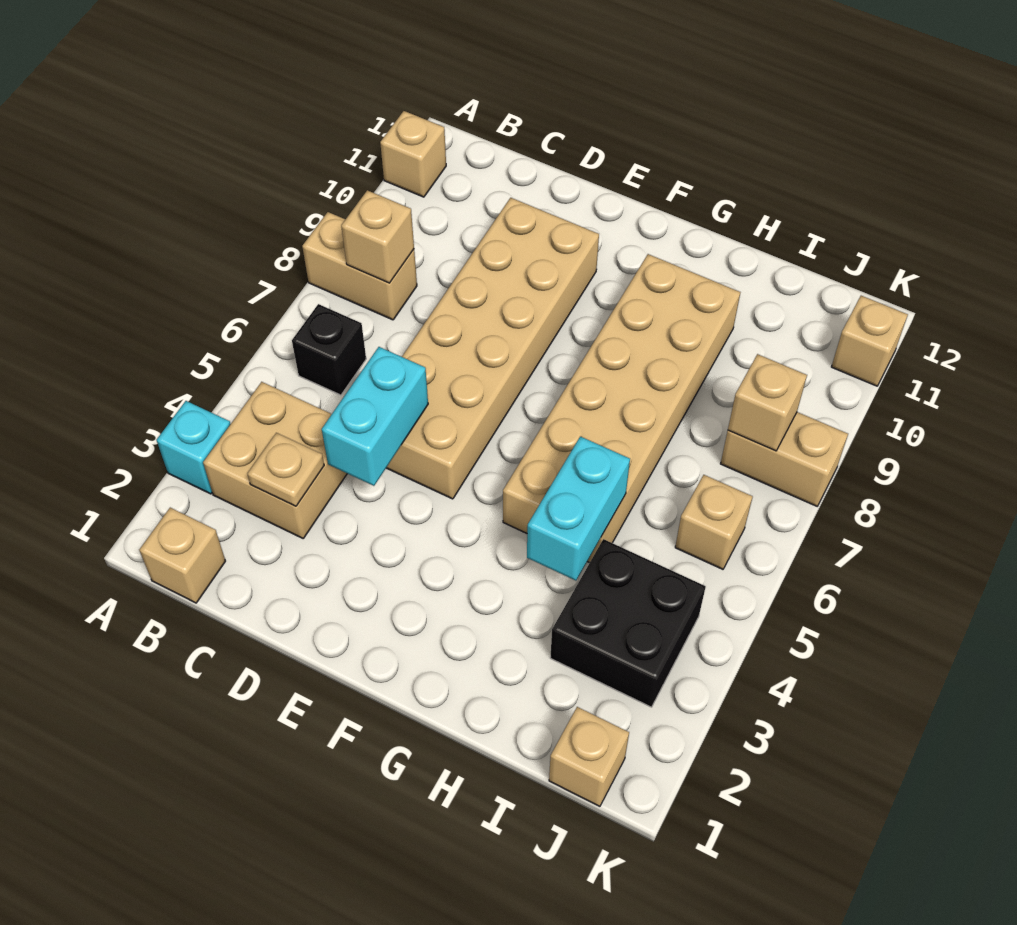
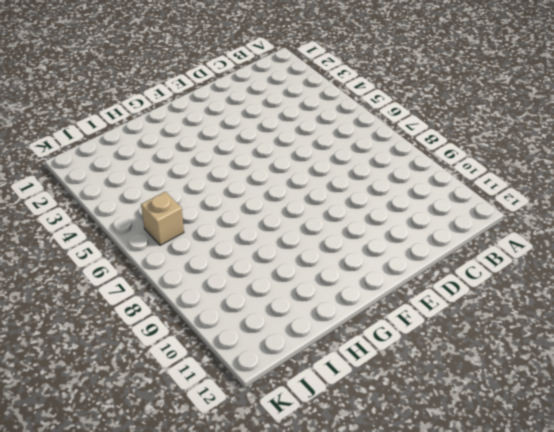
none -> cyan brick A3 level 1
none -> tan brick A8:B8 level 1
none -> tan brick A11 level 1

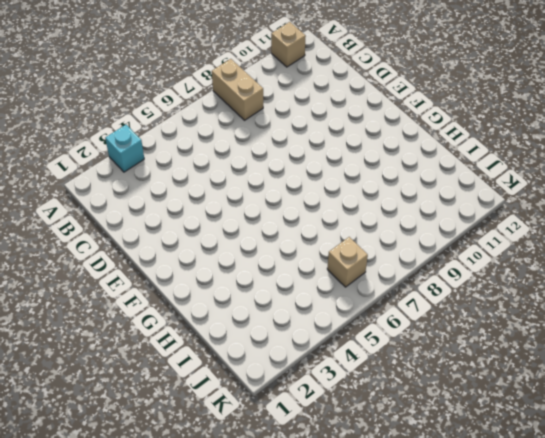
none -> tan brick B1 level 1
none -> tan brick B3:C4 level 1
none -> black brick B6 level 1

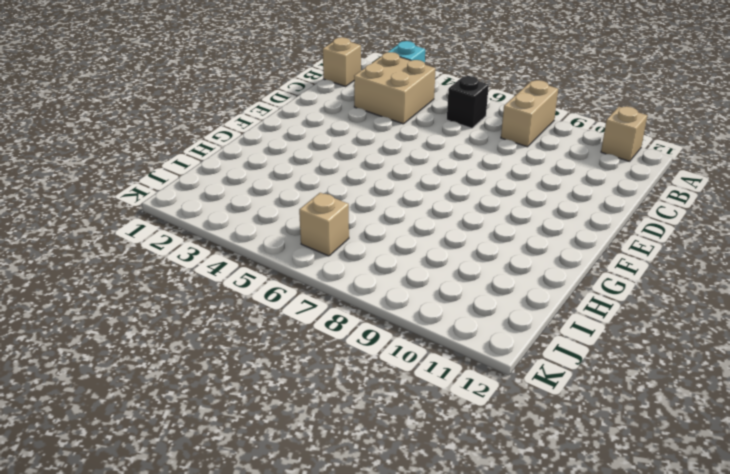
none -> tan brick D5:E10 level 1
none -> tan brick G5:H10 level 1
none -> black brick I3:J4 level 1

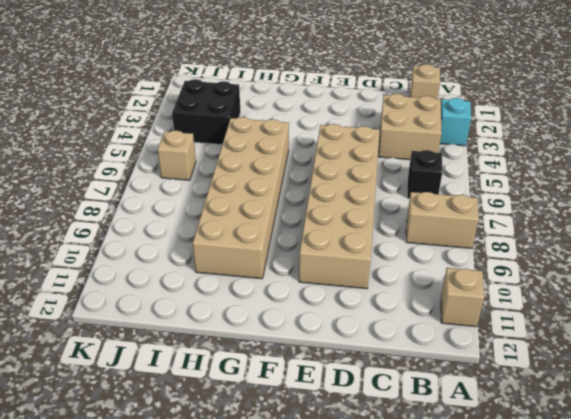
none -> tan brick J1 level 1
none -> tan brick J8:K8 level 1
none -> tan brick K11 level 1

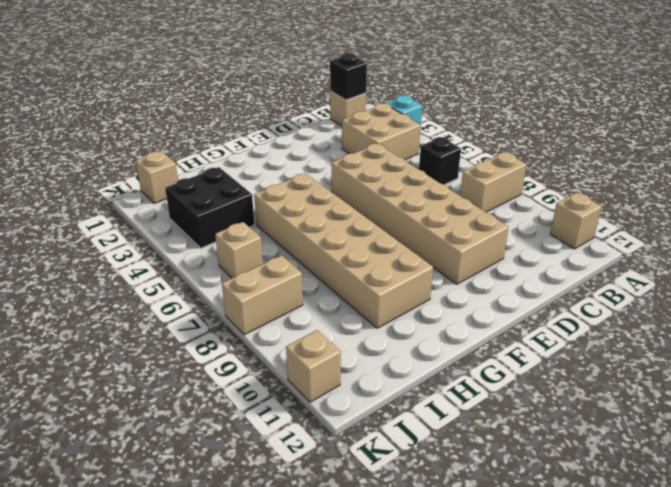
black brick B1 level 2 -> none
none -> tan brick B8 level 2
none -> tan plate C3 level 2
none -> cyan brick D4:D5 level 2

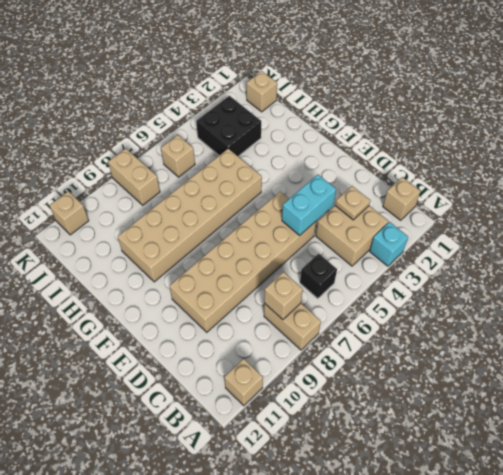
none -> cyan brick H4:H5 level 2
none -> tan brick J8 level 2

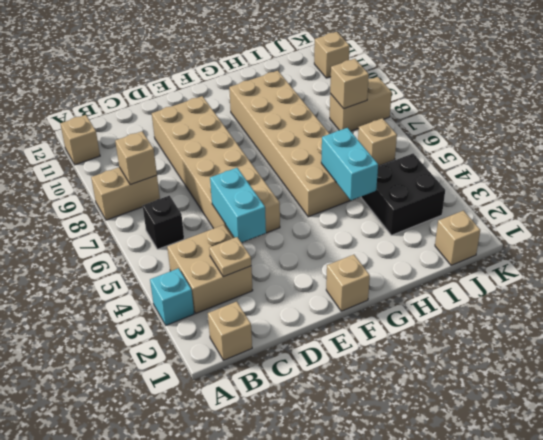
tan brick F1 level 1 -> none

